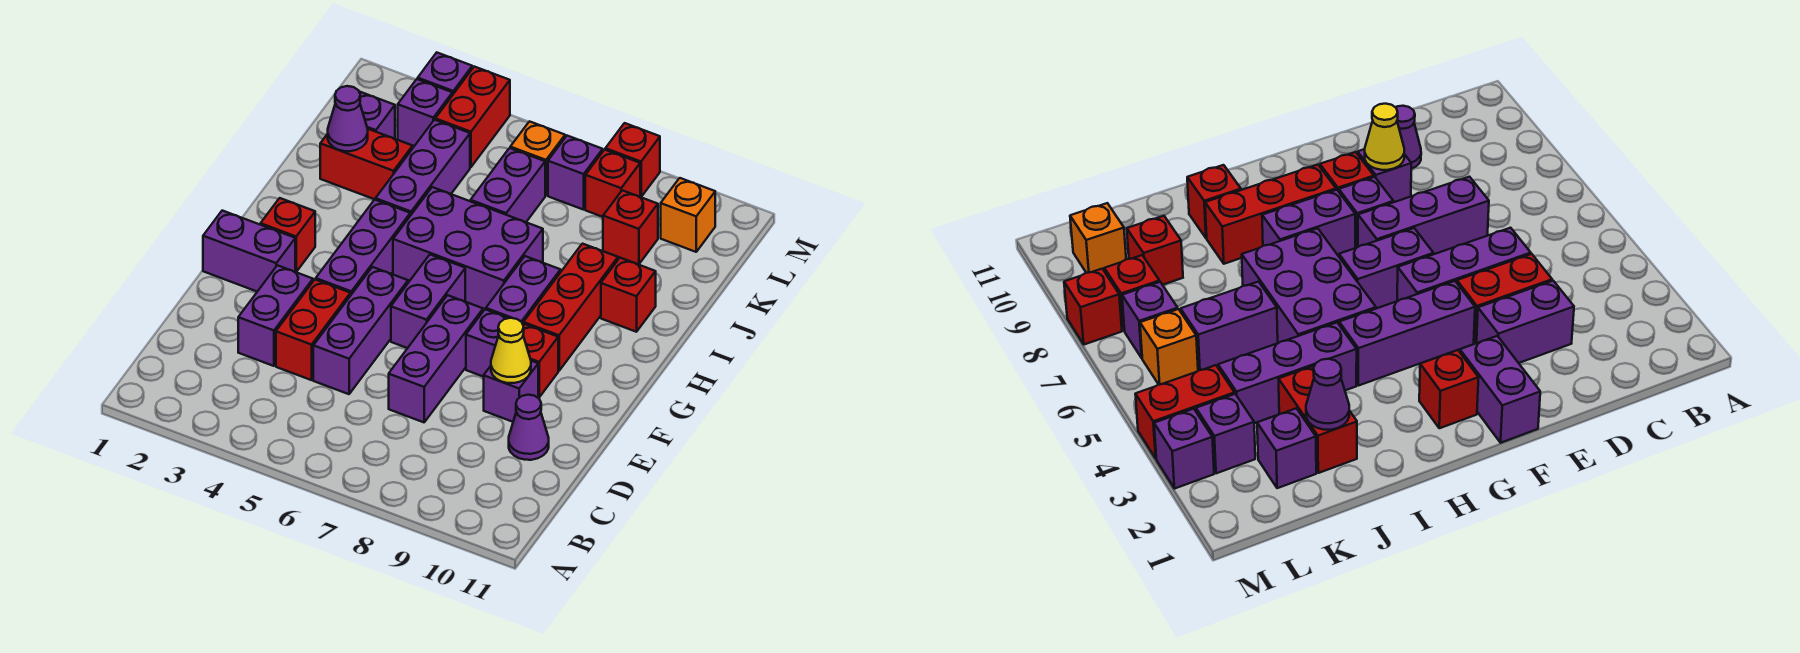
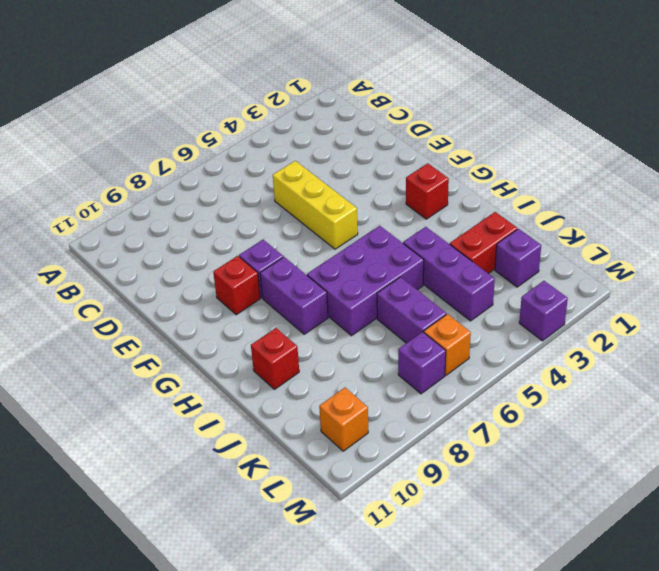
yellow brick D5:F5 level 1 -> purple brick D5:F5 level 1
none -> purple brick D3:E3 level 1
none -> red brick D4:E4 level 1
none -> purple brick D7:F7 level 1
none -> purple cone D10 level 1

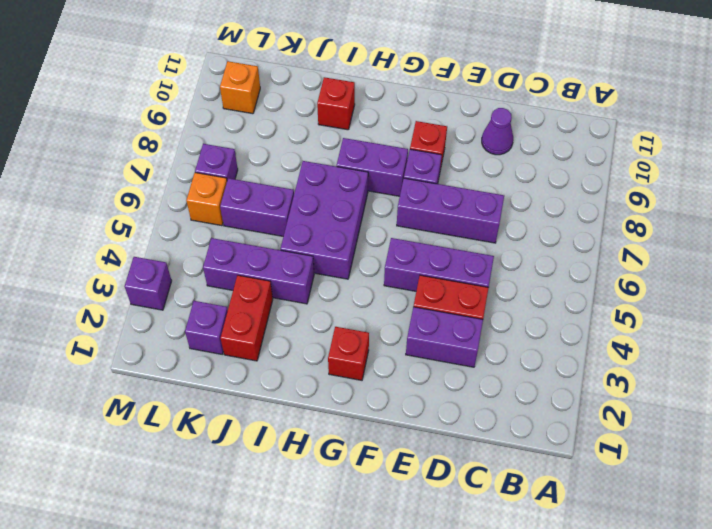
none -> purple brick E9 level 1
none -> purple brick F1:F2 level 1
none -> purple brick F4:H4 level 1
none -> purple brick F6:G6 level 1

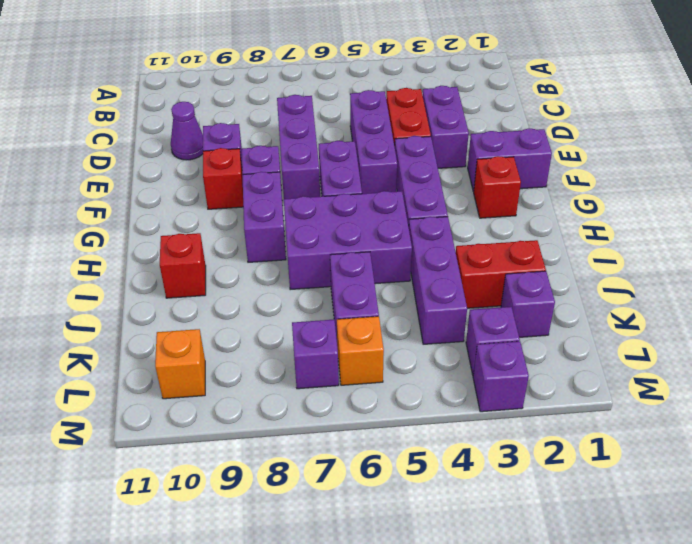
none -> red brick G9:I9 level 1
none -> red brick K9 level 1
none -> red brick L4:M4 level 1
none -> red brick L8 level 1

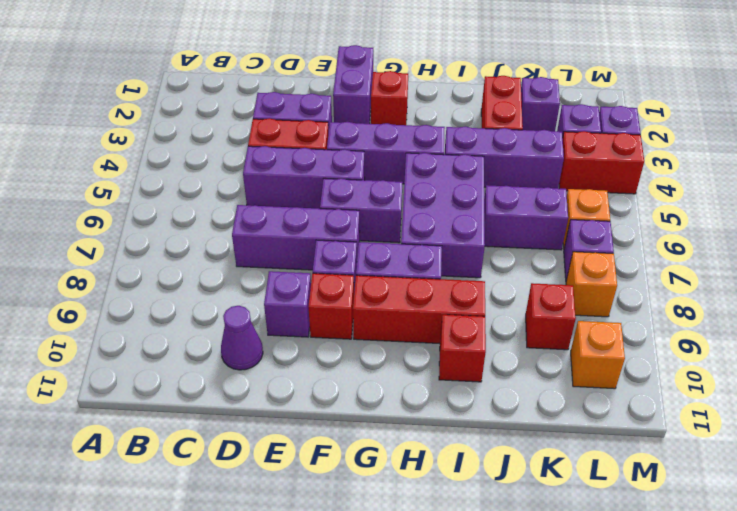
orange brick L8 level 1 -> red brick L8 level 1
none -> red brick M8 level 1
none -> yellow cone E9 level 2
none -> purple cone J2 level 2

